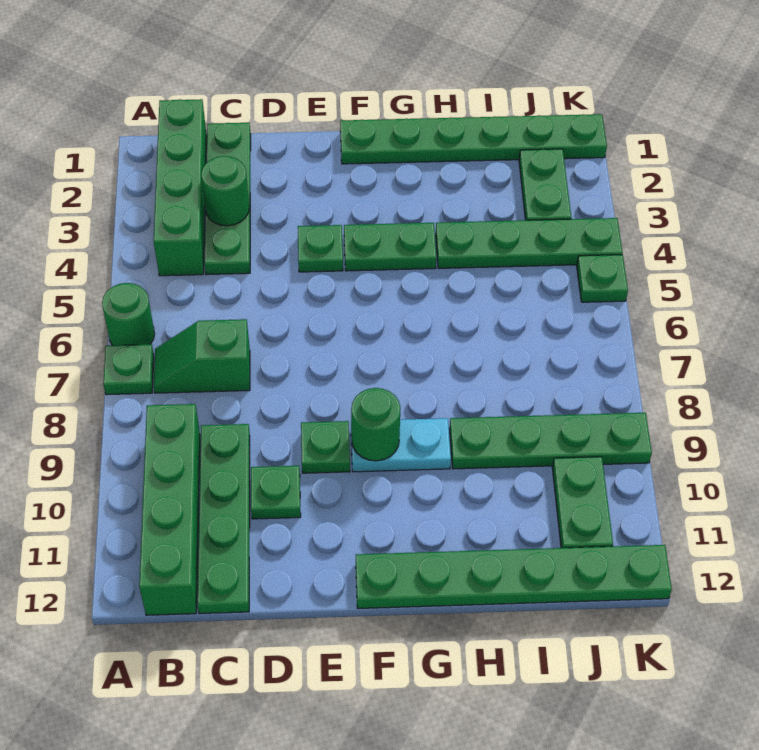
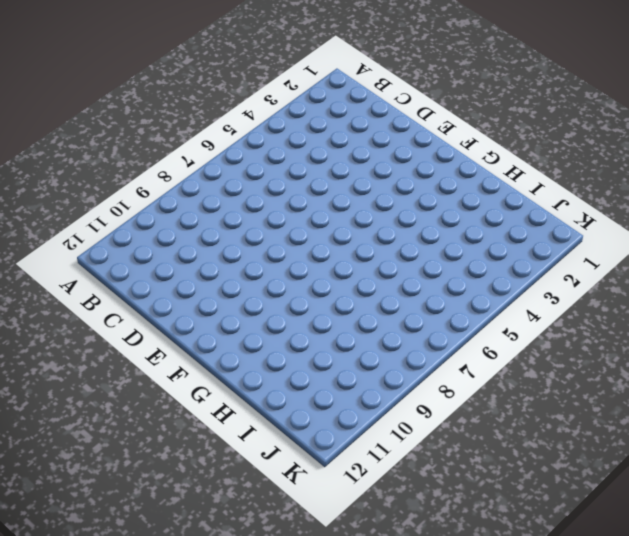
none -> green round brick A6 level 1
none -> green plate A7 level 1
none -> green brick B1:B4 level 1

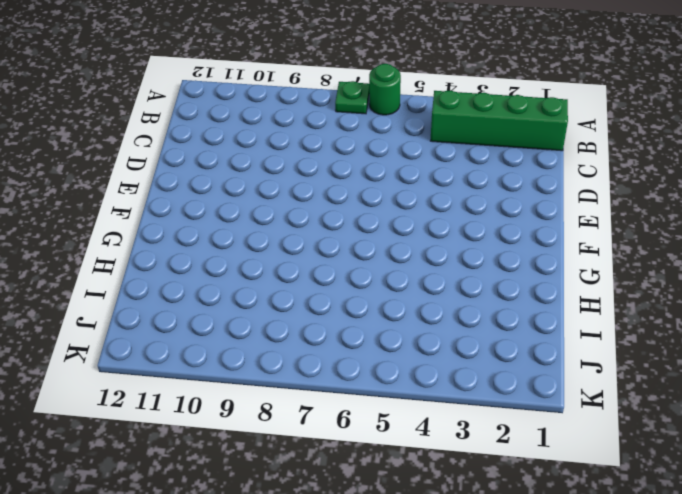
none -> green slope B7:C7 level 1 top C
none -> green brick B9:B12 level 1
none -> green plate C1:C4 level 1

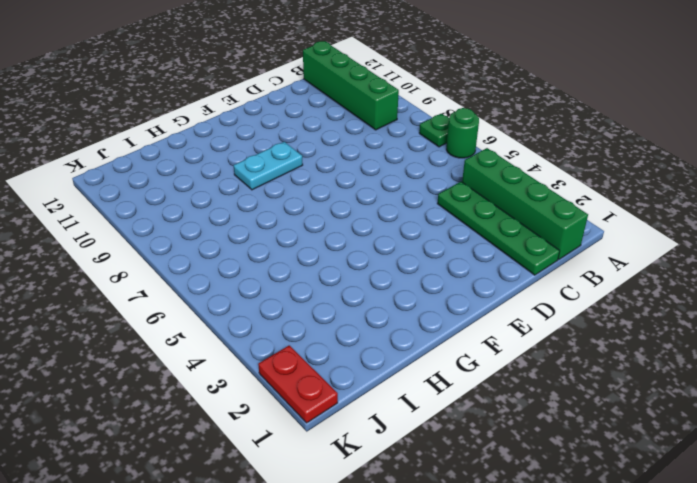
red plate K1:K2 level 1 -> green plate F1:K1 level 1
none -> green slope B7:C7 level 1 top C
none -> green plate C9:C12 level 1
none -> green plate D10 level 1

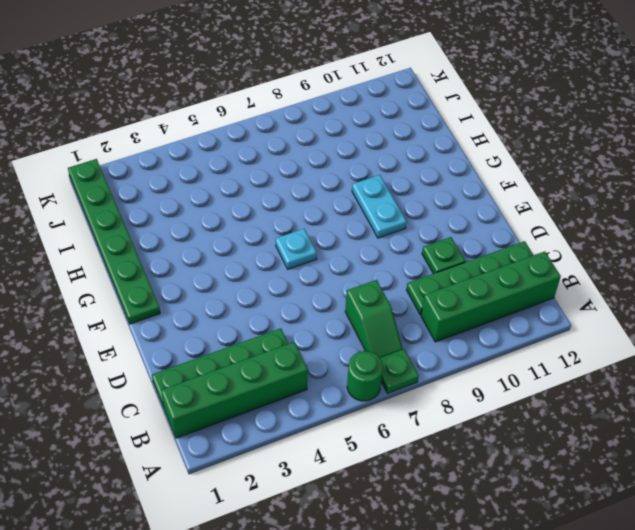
cyan plate F6 level 1 -> none
none -> green plate E4 level 1
none -> green plate E9 level 1
none -> green plate F4:G4 level 1

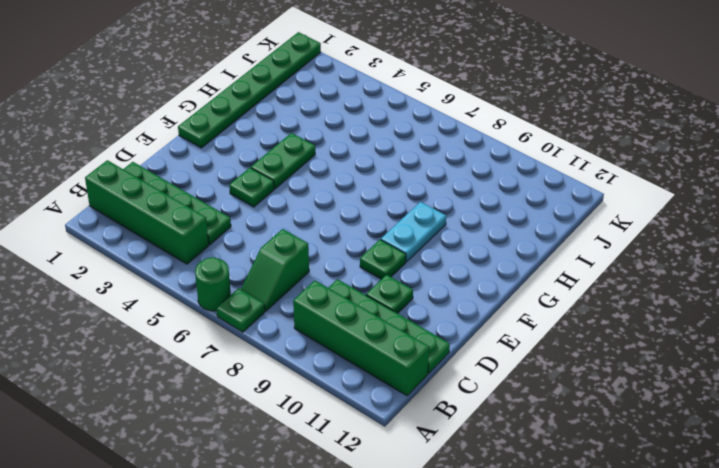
none -> green plate F12:K12 level 1
none -> green plate H4:K4 level 1
none -> green plate H9:K9 level 1

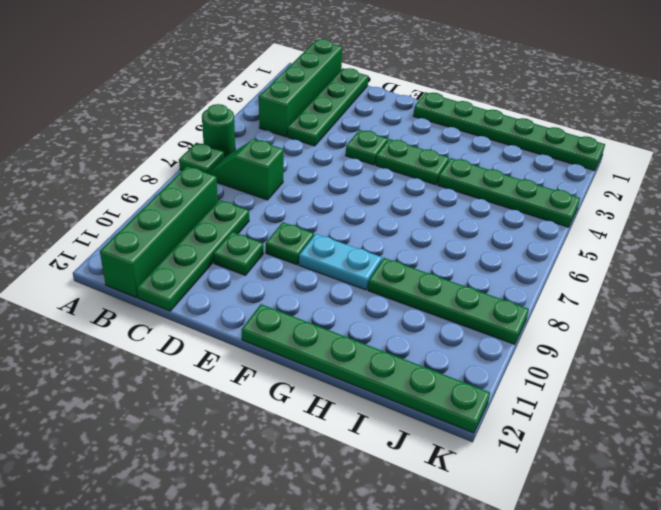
none -> green plate J2:J3 level 1
none -> green plate J10:J11 level 1
none -> green plate K5 level 1

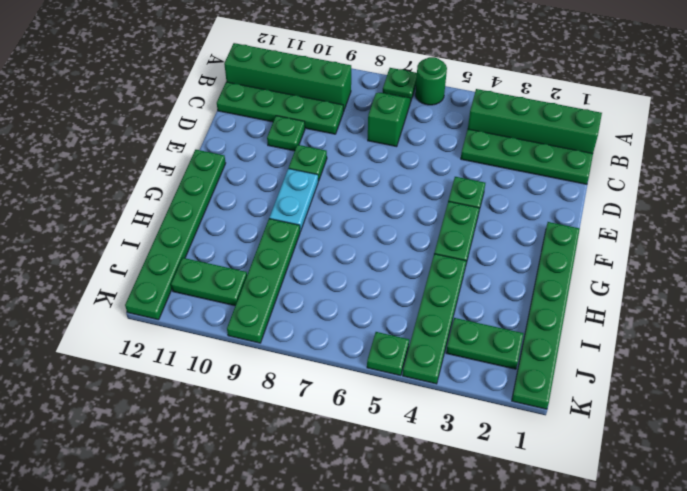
none -> green round brick C3 level 2
none -> green round brick F9 level 2

